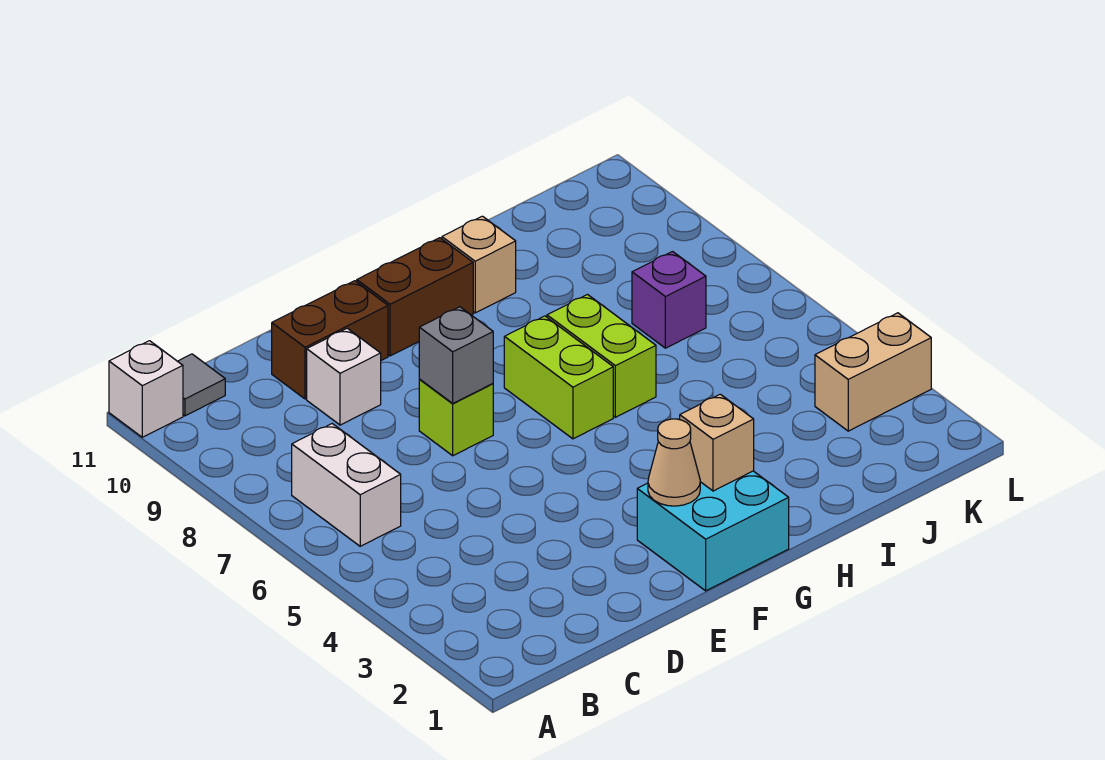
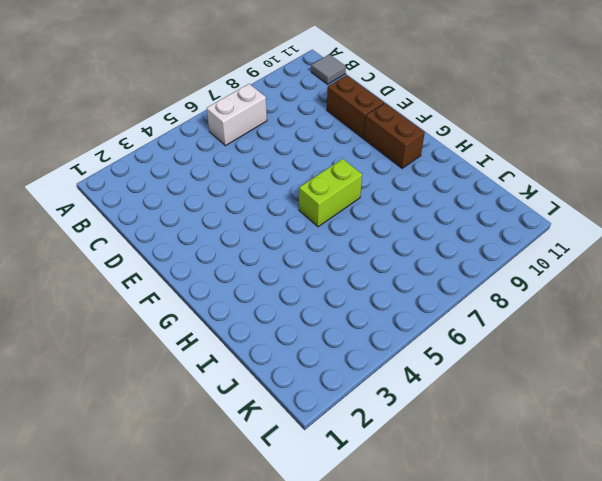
none -> white brick A11 level 1
none -> white brick D9 level 1
none -> lime brick E7 level 1

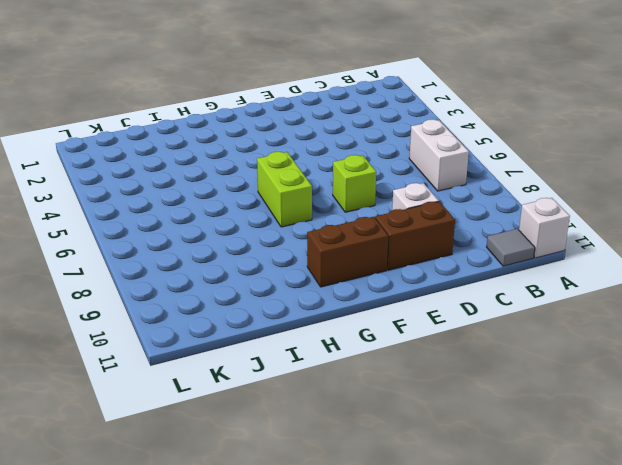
none -> cyan brick F1:G2 level 1
none -> lime brick H6:H7 level 1
none -> tan brick H10 level 1

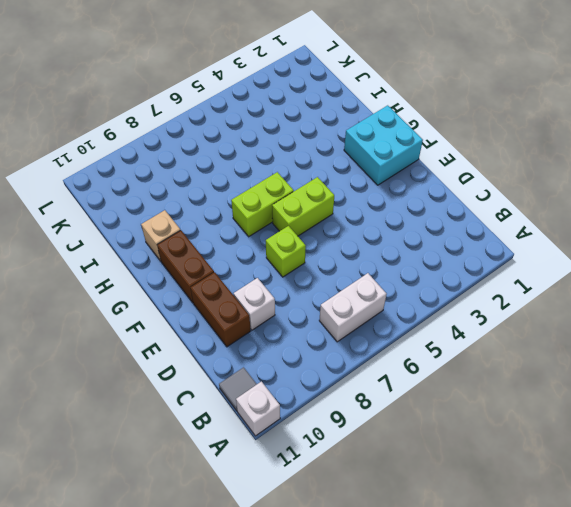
lime brick F5:F6 level 1 -> lime brick H6:H7 level 1
none -> purple brick J7 level 1
none -> tan brick K3:L3 level 1
none -> grey brick E7 level 2

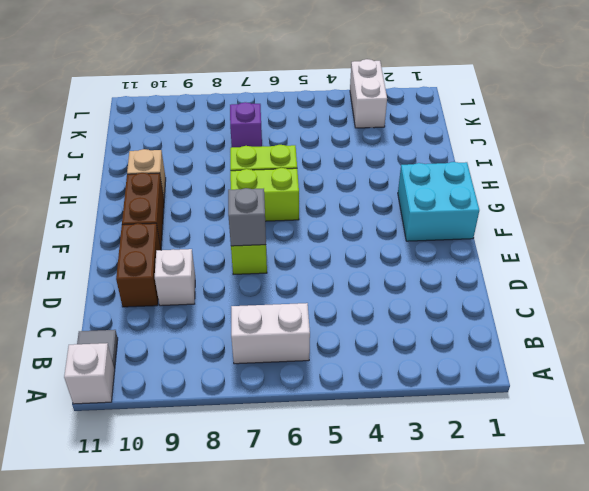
white brick K3:L3 level 1 -> tan brick K3:L3 level 1
none -> tan cone F2 level 2
none -> tan brick G2 level 2

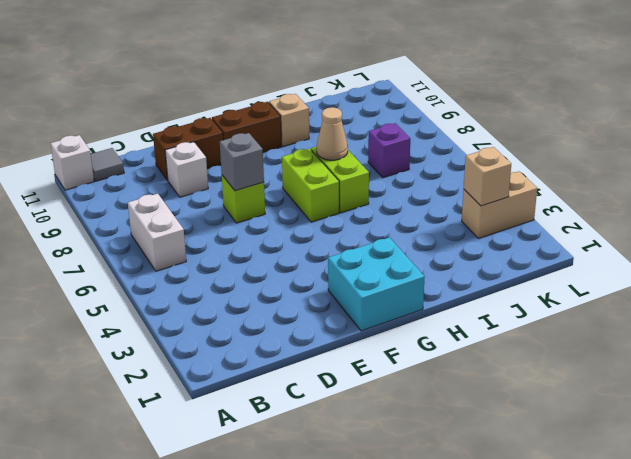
tan cone H7 level 2 -> tan cone F2 level 2
tan brick K3 level 2 -> tan brick G2 level 2

